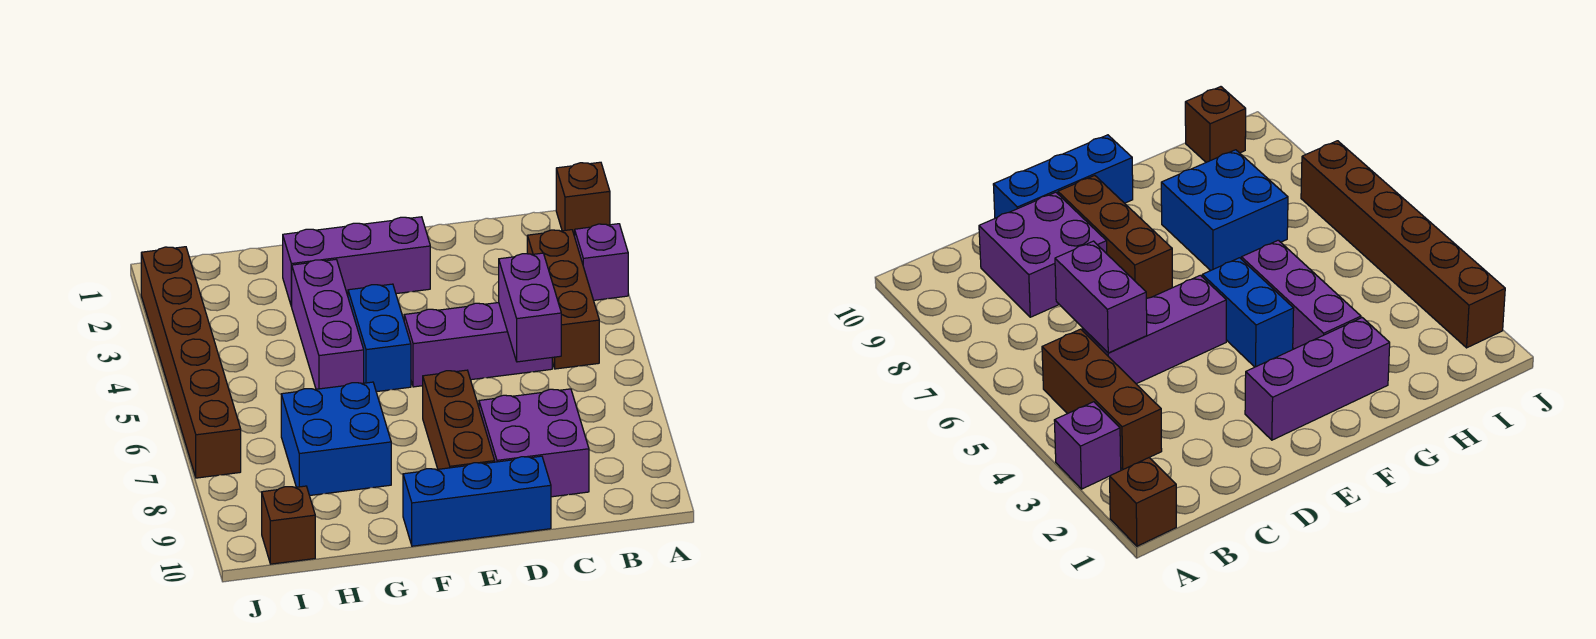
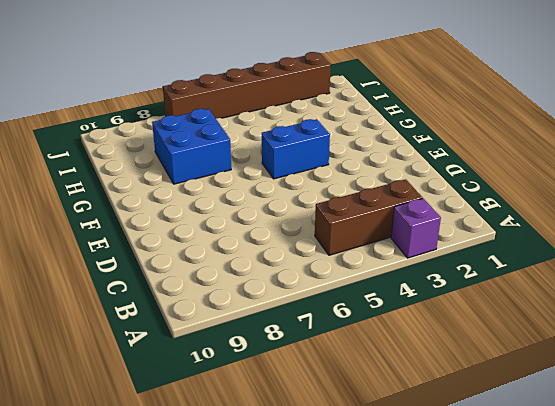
none -> brown brick A1 level 1
none -> purple brick C5:E5 level 1
none -> purple brick C8:D9 level 1

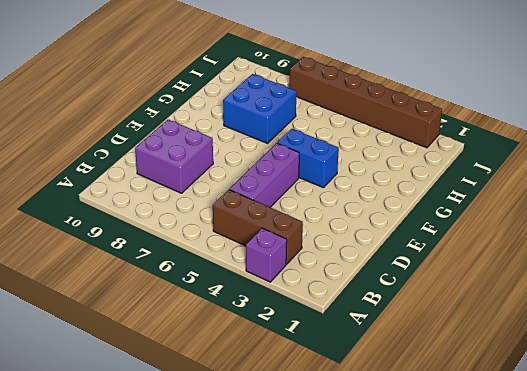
none -> brown brick A1 level 1
none -> blue brick D10:F10 level 1
none -> purple brick E2:G2 level 1

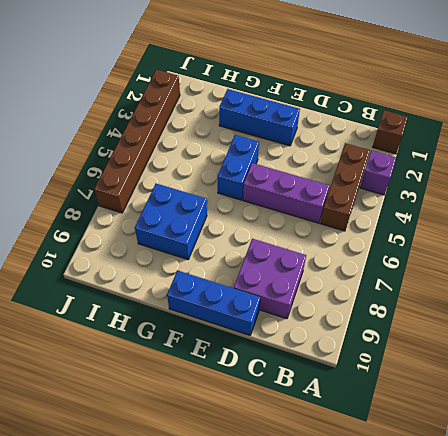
blue brick E2:G2 level 1 -> purple brick E2:G2 level 1
none -> brown brick E7:E9 level 1
none -> purple brick G3:G5 level 1
none -> brown brick I10 level 1

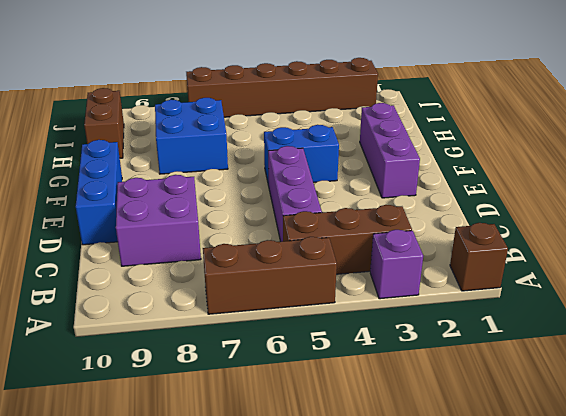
brown brick A5:A7 level 1 -> brown brick E7:E9 level 1
brown brick H10:I10 level 1 -> brown brick I10 level 1
none -> purple brick G3:G5 level 1
none -> purple brick C5:C6 level 2

